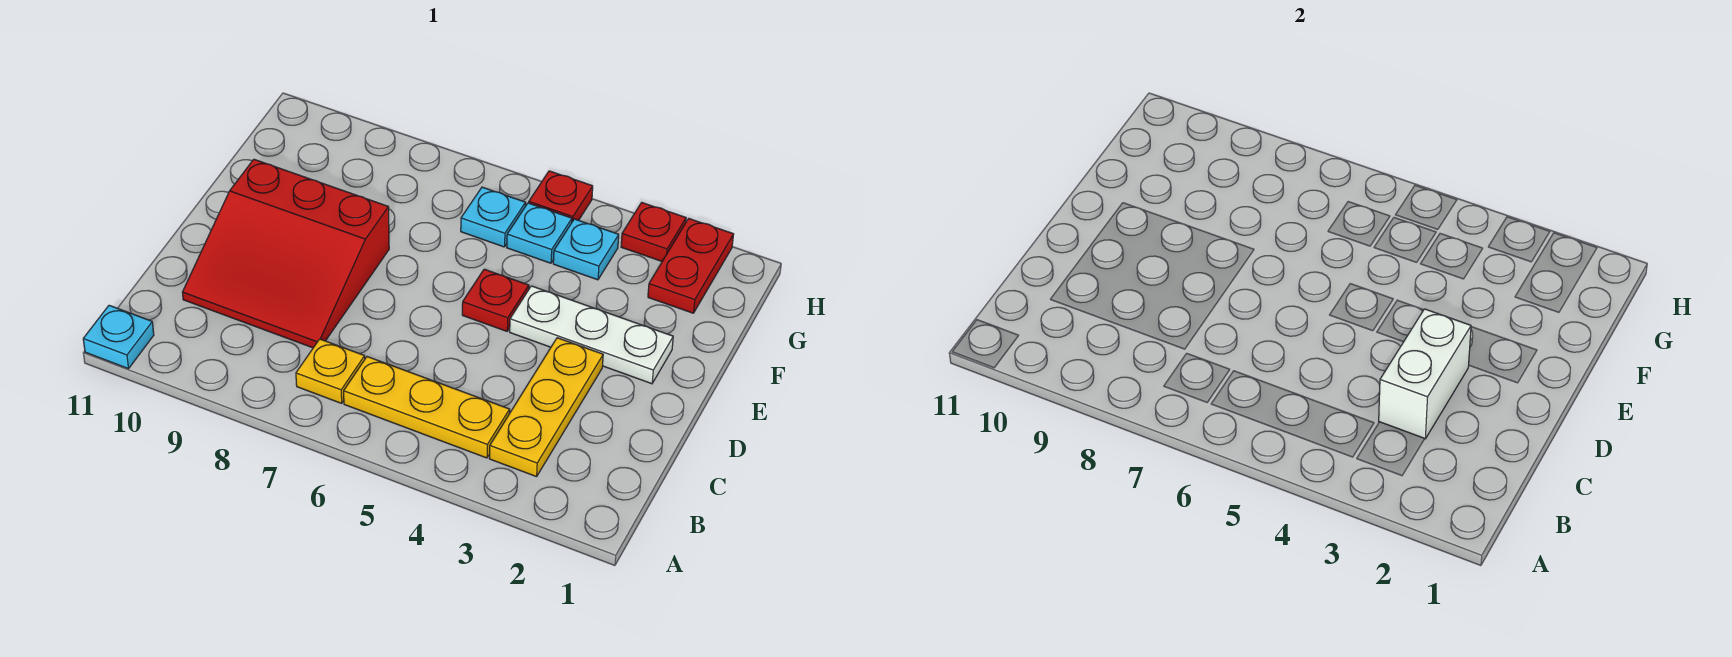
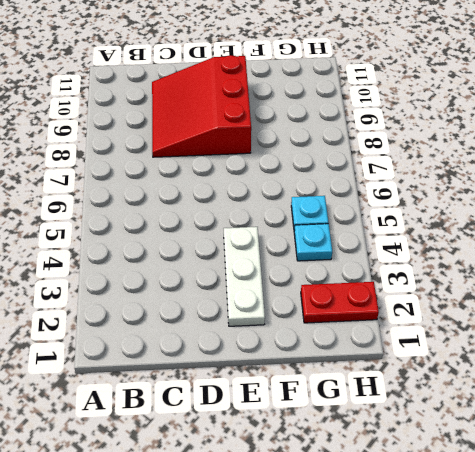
none -> cyan plate A11 level 1
none -> yellow plate B3:D3 level 1
none -> yellow plate B4:B6 level 1

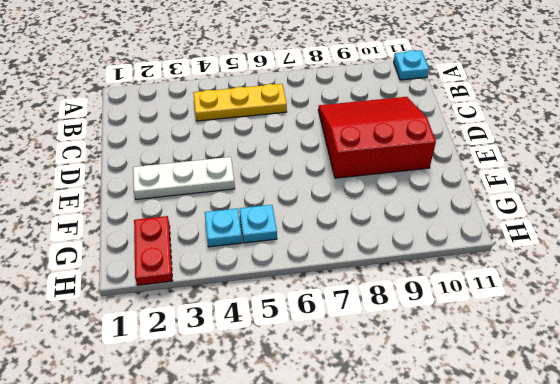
none -> yellow plate B3:D3 level 1
none -> yellow plate B7 level 1
none -> red plate E5 level 1

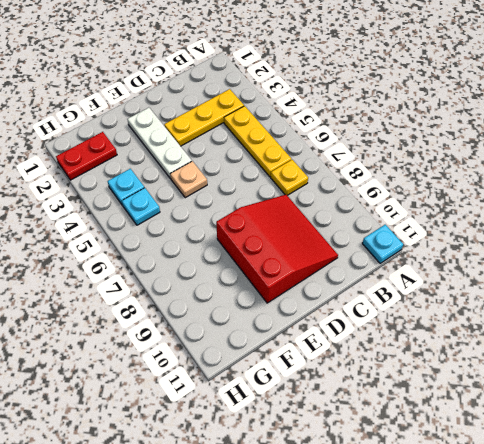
tan plate E5 level 1 -> red plate E5 level 1
none -> cyan plate G6 level 1
none -> red plate H3 level 1
none -> red plate H5 level 1

